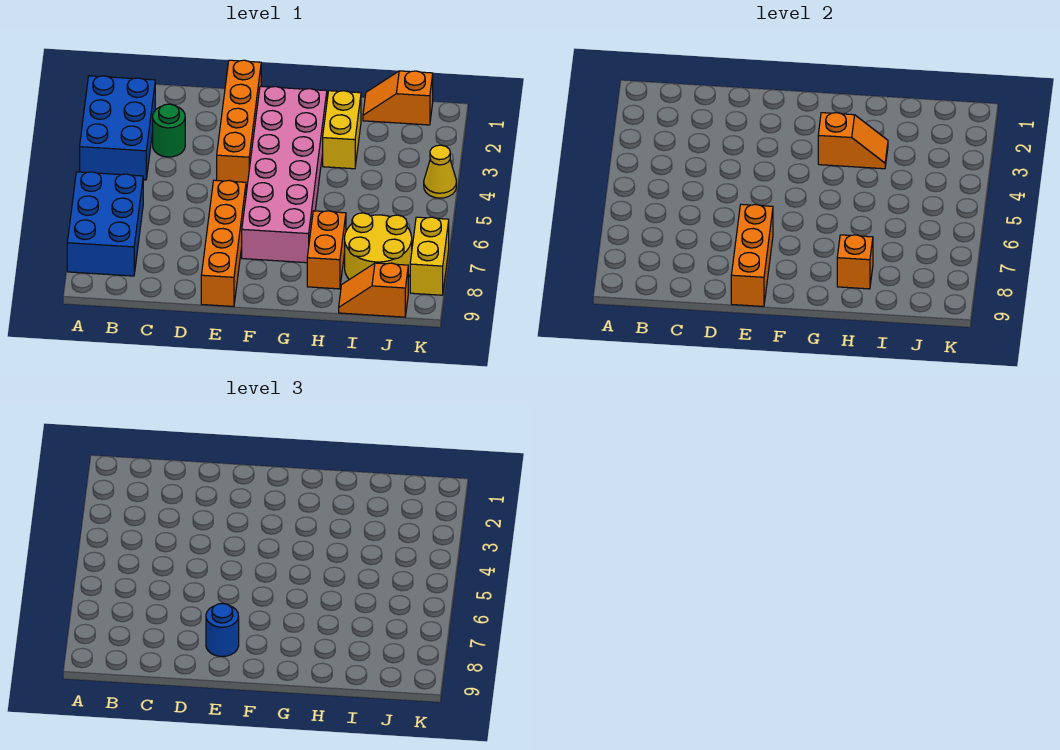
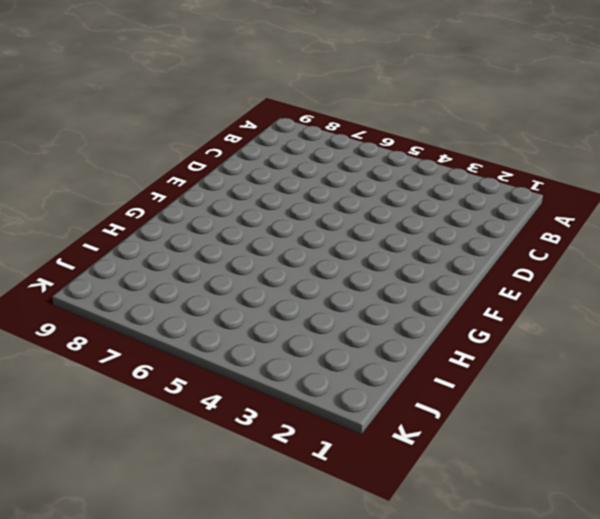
none -> blue brick A2:B4 level 1
none -> blue brick A6:B8 level 1
none -> green round brick C3 level 1

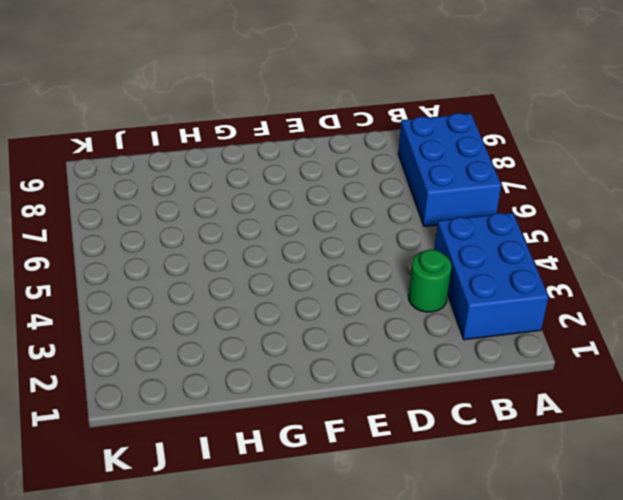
none -> orange brick E1:E4 level 1
none -> orange brick E6:E9 level 1
none -> pink brick F2:G7 level 1

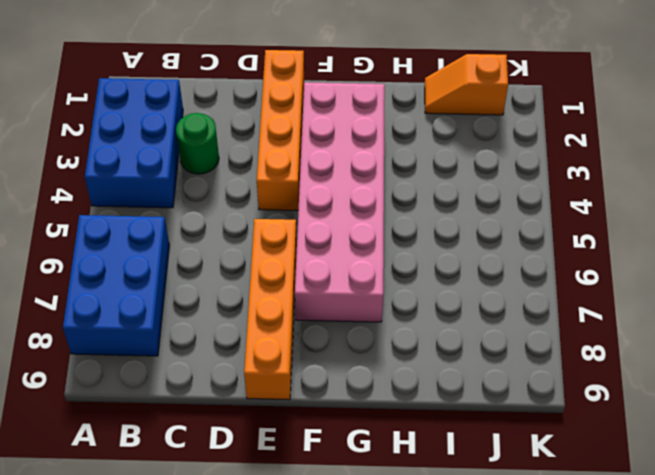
none -> yellow brick H2:H3 level 1
none -> orange brick H7:H8 level 1
none -> yellow round brick I7:J8 level 1

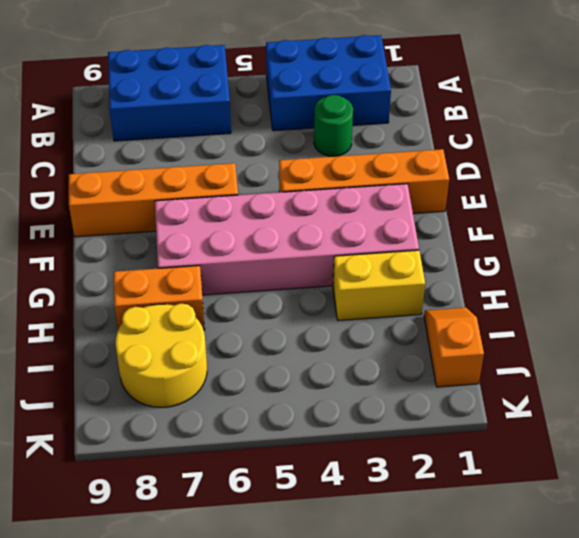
none -> orange slope I9:J9 level 1 top J
none -> yellow cone K4 level 1
none -> yellow brick K7:K8 level 1

